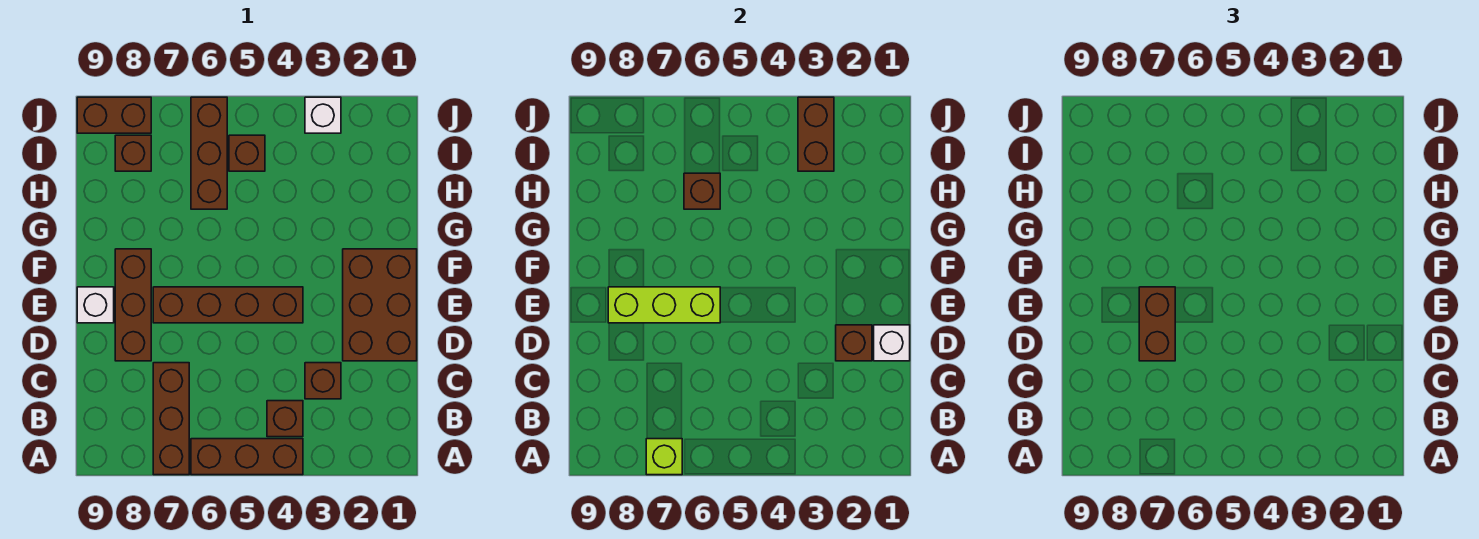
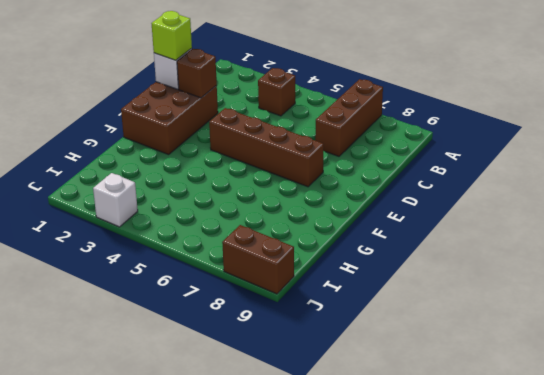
lime brick D1 level 3 -> lime brick A7 level 2
none -> brown brick A4:A6 level 1
none -> brown brick C3 level 1
none -> brown brick D8:F8 level 1

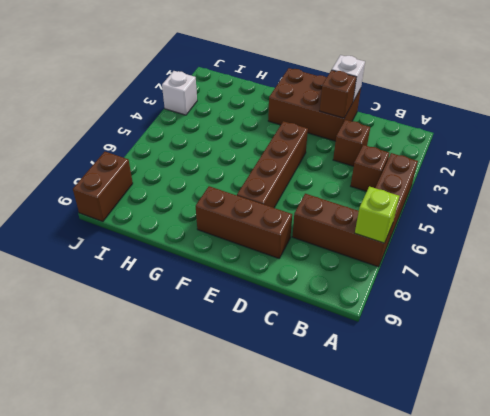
none -> white brick E9 level 1
none -> brown brick H6:J6 level 1
none -> brown brick I5 level 1

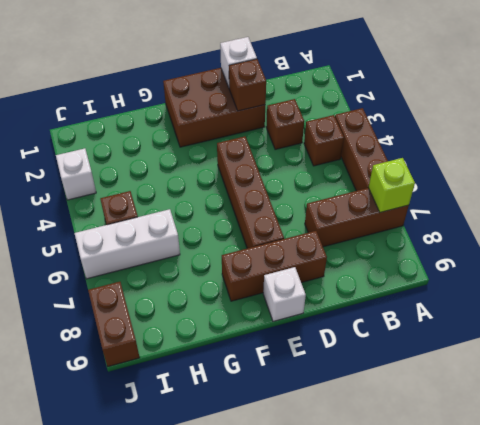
white brick H6:J6 level 1 -> brown brick H6:J6 level 1
none -> brown brick I8 level 1
none -> lime brick E6:E8 level 2
none -> brown brick H6 level 2

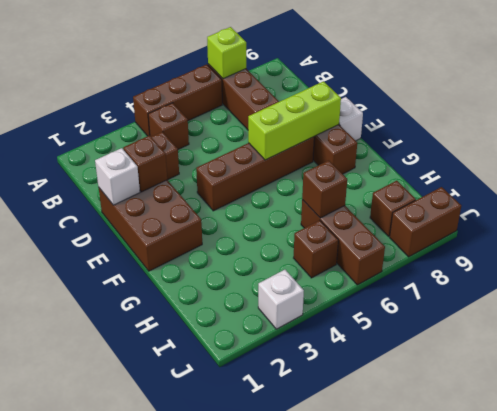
none -> brown brick I3:J3 level 2
none -> brown brick D7:E7 level 3

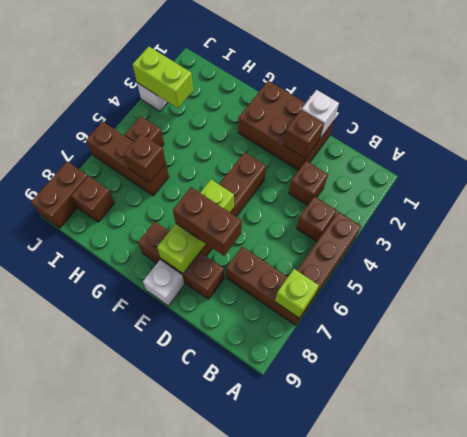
lime brick I3:J3 level 2 -> brown brick I3:J3 level 2

